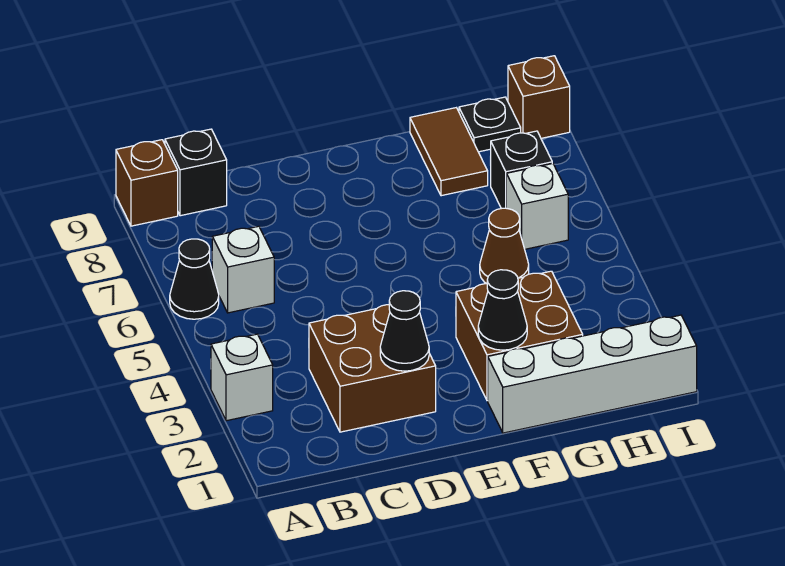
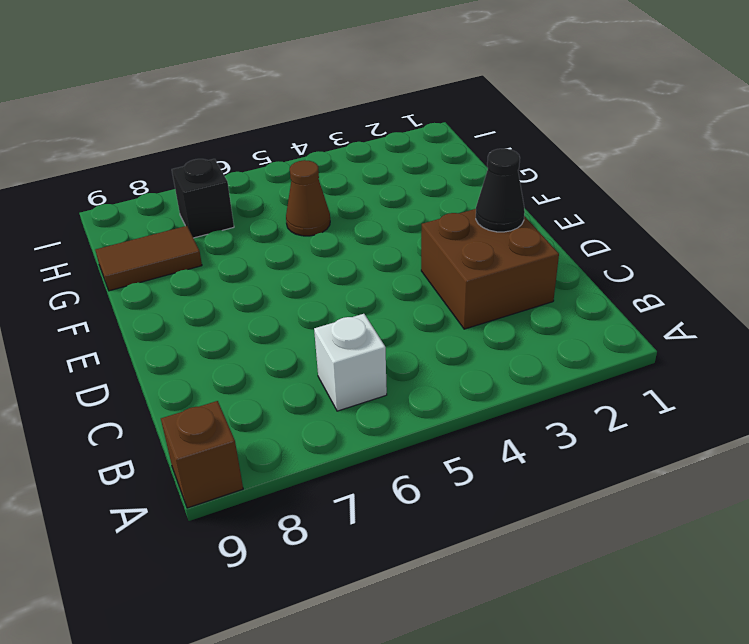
none -> white brick A3 level 1
none -> black cone A6 level 1
none -> black brick B9 level 1

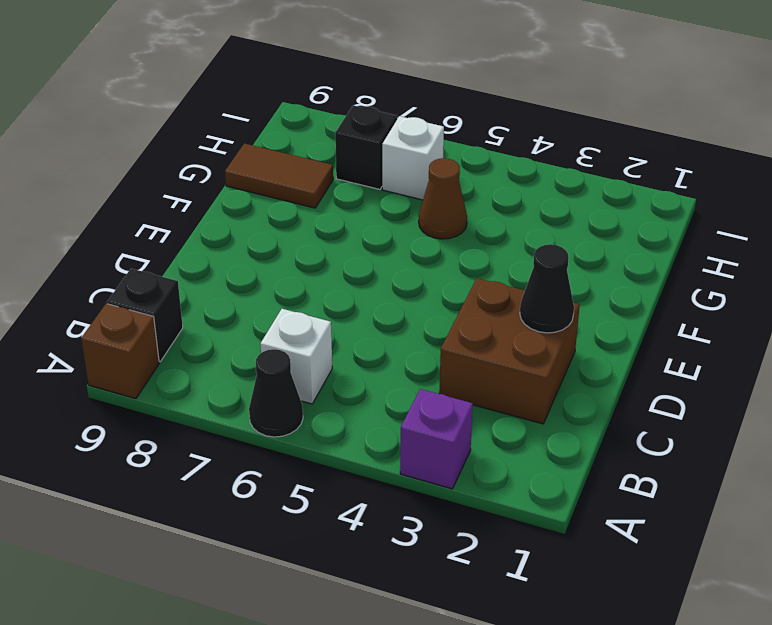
purple brick A3 level 1 -> white brick A3 level 1
none -> white brick F1:I1 level 1
none -> brown brick F2:G3 level 1
none -> black plate H9 level 1

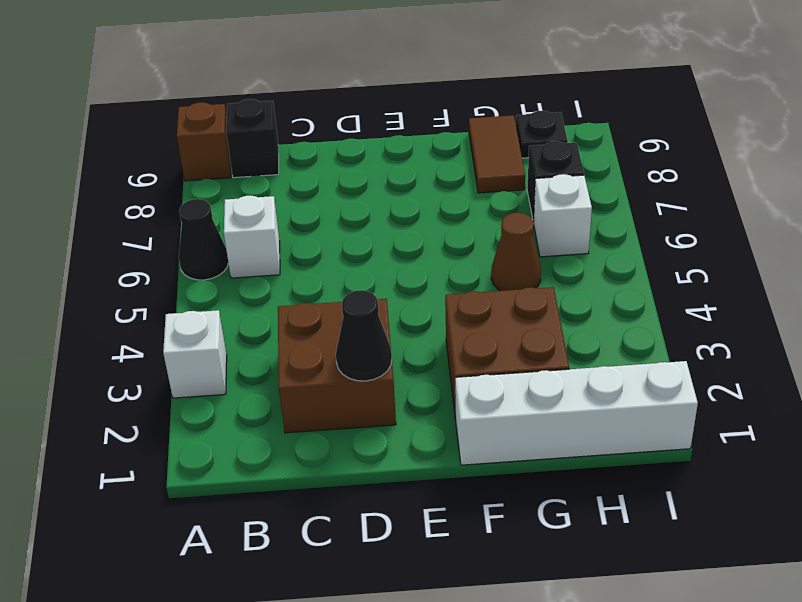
none -> brown brick I9 level 1
none -> black cone F2 level 2

